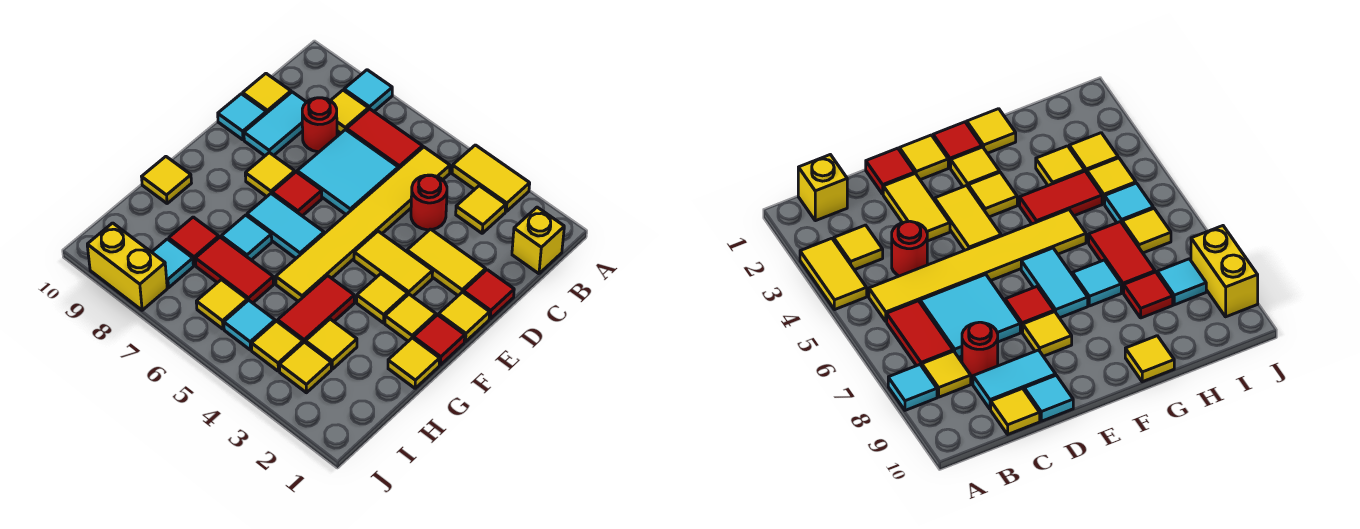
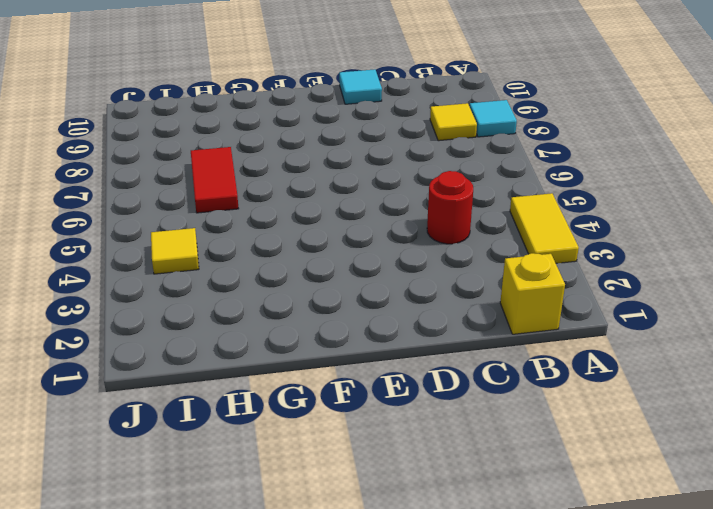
none -> yellow tile B3 level 1
none -> yellow tile B5:G5 level 1
none -> red tile B6:B7 level 1
none -> cyan tile C6:D7 level 1

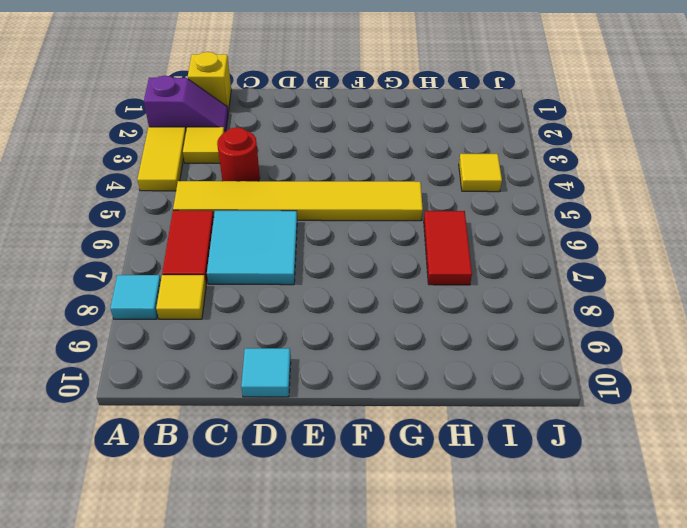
purple slope A2:B2 level 1 top A -> none
none -> red round brick C8 level 1
none -> cyan tile C9:D9 level 1
none -> yellow tile C10 level 1
none -> red tile D1 level 1

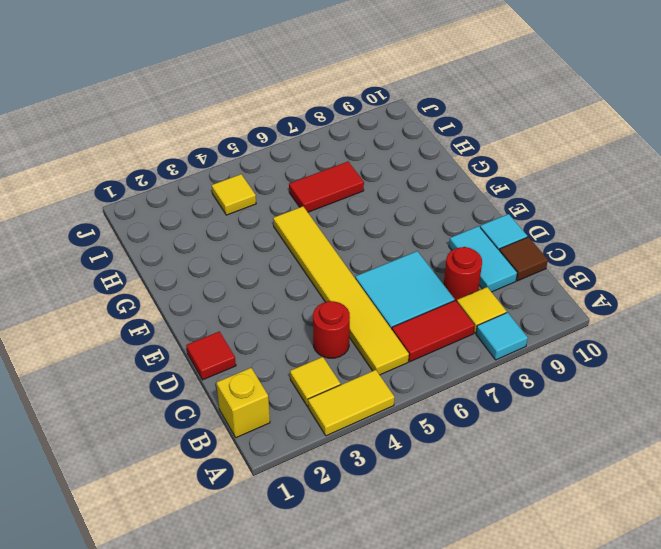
brown tile C10 level 1 -> yellow tile C10 level 1
none -> yellow tile D2:D3 level 1
none -> yellow tile E1 level 1
none -> yellow tile E3:E4 level 1
none -> red tile E7 level 1

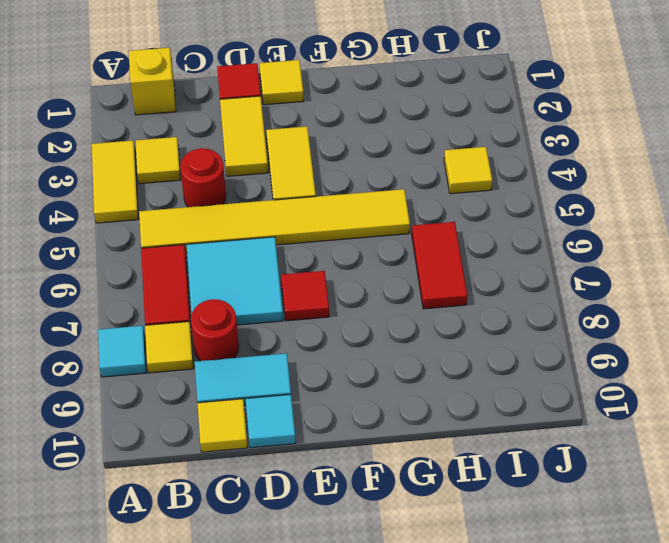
none -> yellow tile E8 level 1
none -> red tile F1 level 1
none -> yellow tile F2 level 1
none -> yellow tile F3 level 1

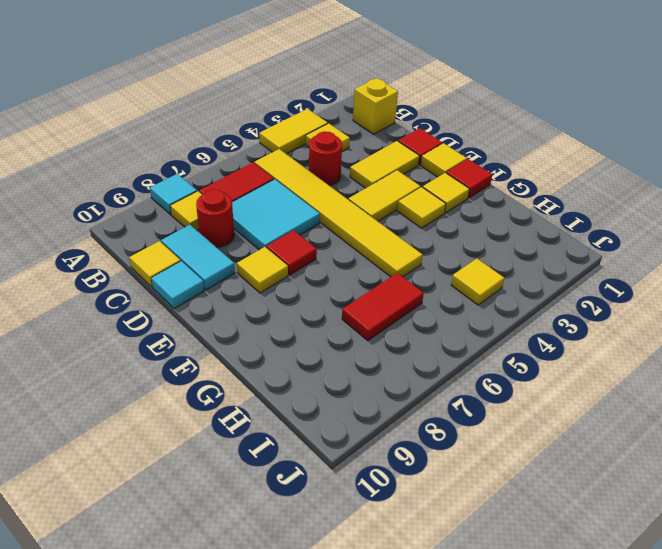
none -> cyan tile F6:F7 level 1
none -> yellow tile G1 level 1
none -> red tile G4:H4 level 1
none -> cyan tile G7 level 1

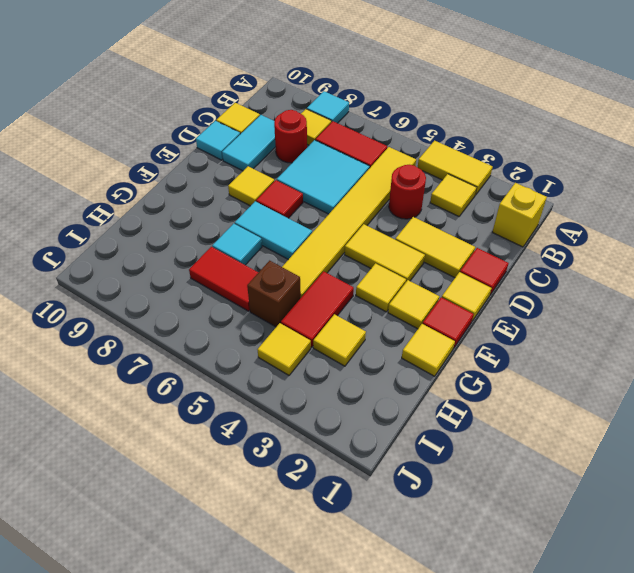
brown brick H5 level 1 -> none
none -> yellow tile G10 level 1
none -> red tile H8 level 1
none -> yellow tile I3 level 1
none -> cyan tile I5 level 1

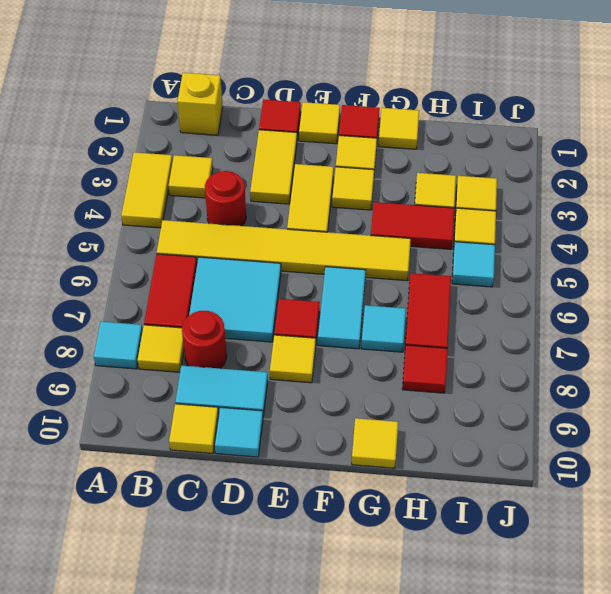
none -> yellow tile I6 level 1
none -> cyan tile I8 level 1
none -> yellow brick J8:J9 level 1

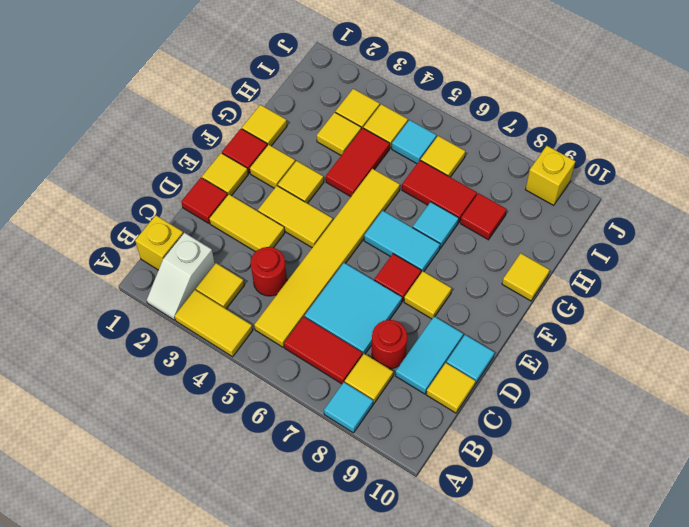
white slope A2:B2 level 1 top B -> none
yellow brick J9 level 1 -> yellow brick J8:J9 level 1
none -> cyan tile I8 level 1

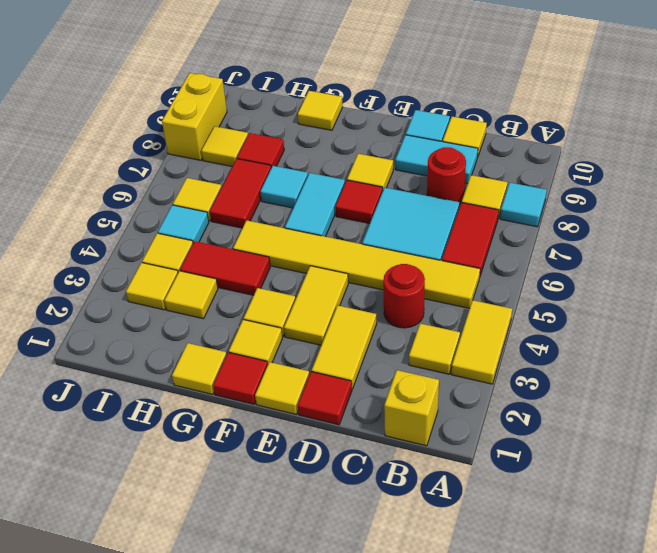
yellow tile I8 level 1 -> cyan tile I8 level 1

